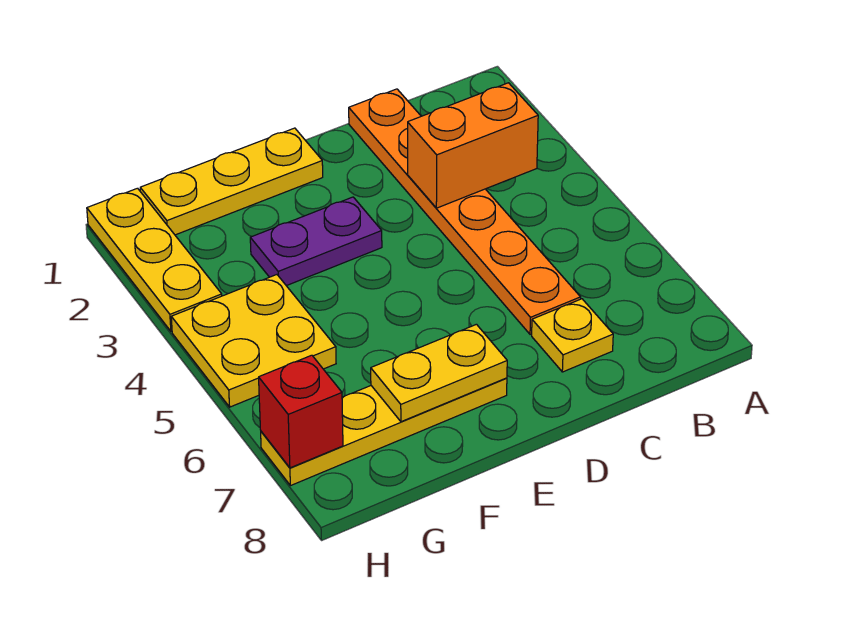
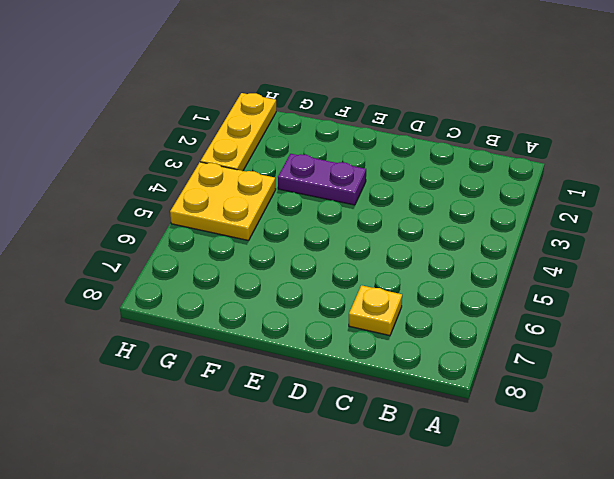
none -> orange plate C1:C6 level 1
none -> yellow plate E1:G1 level 1

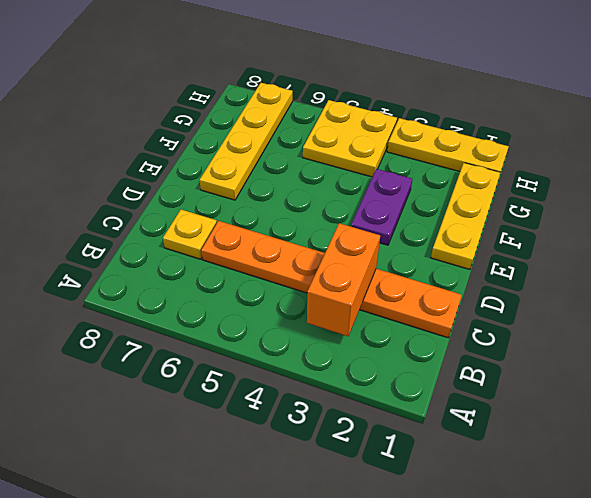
none -> yellow plate E7:F7 level 2
none -> red brick H7 level 2

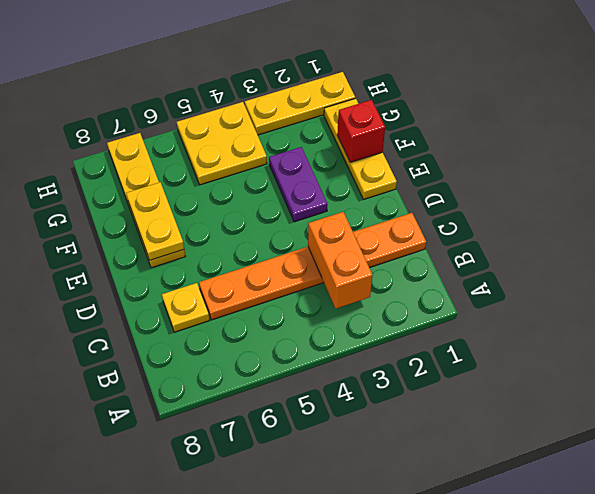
red brick F1 level 2 -> red brick H7 level 2

